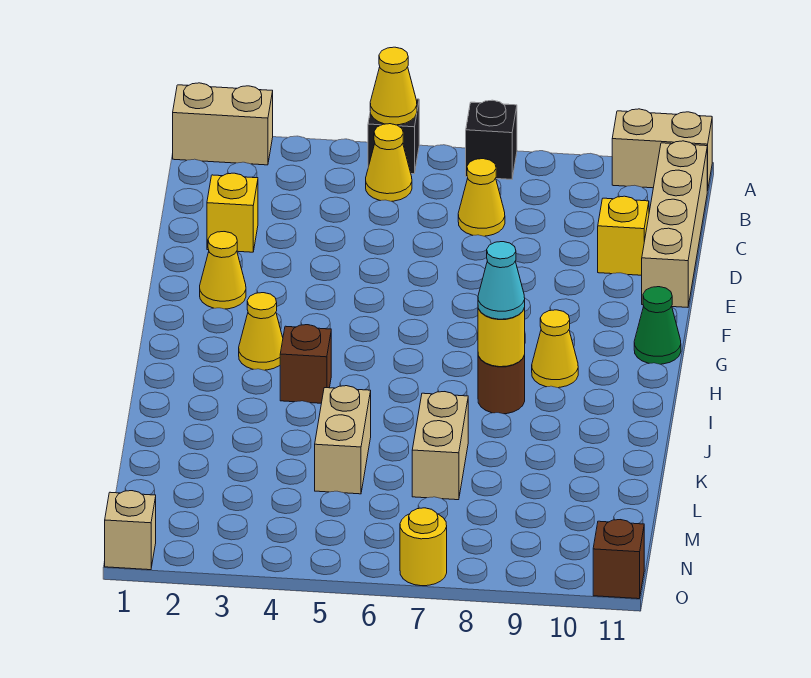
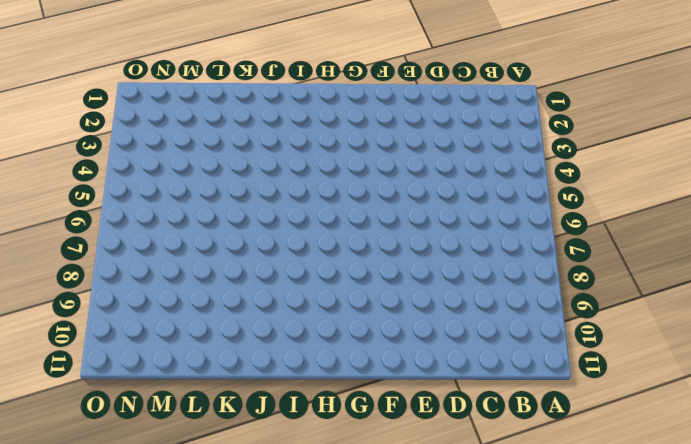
none -> tan brick A1:A2 level 1
none -> black brick A5 level 1
none -> black brick A7 level 1

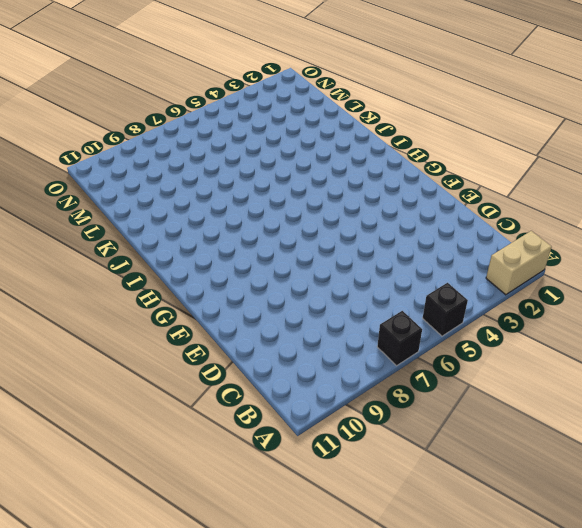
none -> tan brick A10:A11 level 1
none -> yellow cone B5 level 1
none -> tan brick B11:E11 level 1

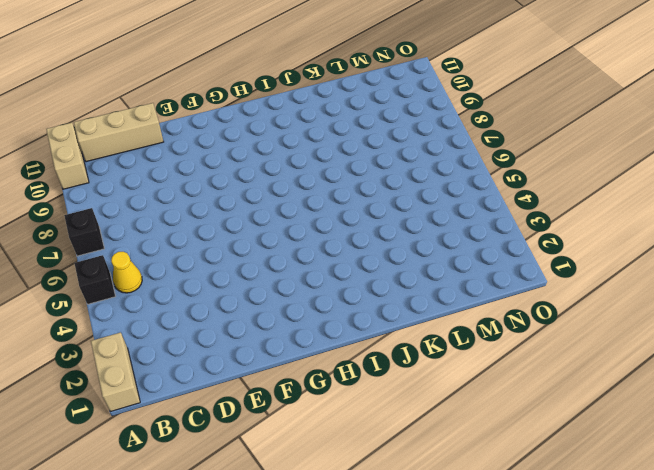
tan brick B11:D11 level 1 -> tan brick B11:E11 level 1
none -> yellow cone C7 level 1
none -> yellow brick D2 level 1
none -> yellow brick D10 level 1

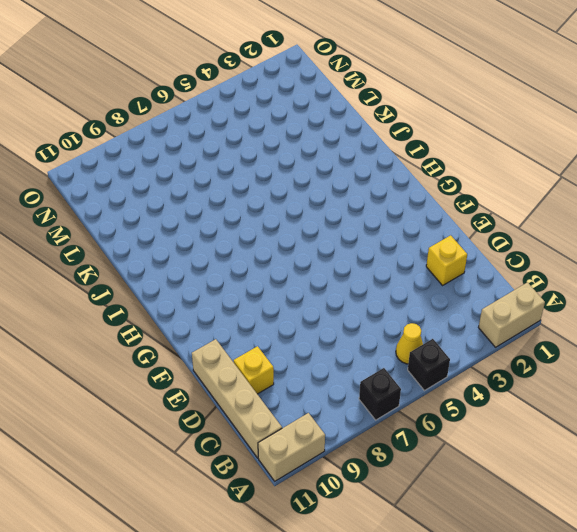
none -> yellow cone C7 level 1
none -> yellow cone F2 level 1
none -> green cone G11 level 1

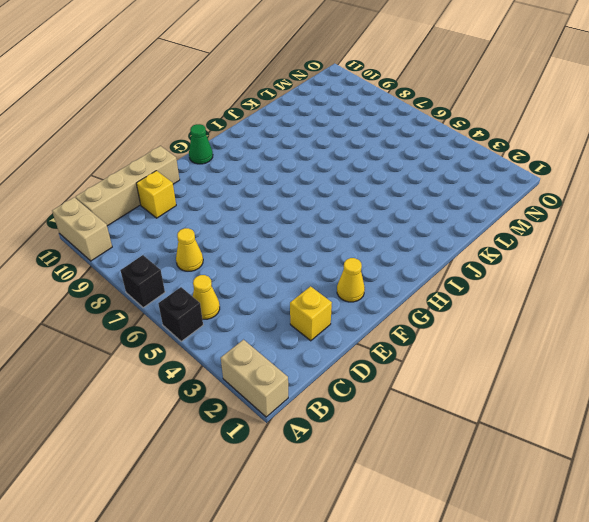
none -> yellow cone H3 level 1
none -> yellow cone H9 level 1
none -> brown brick I4 level 1

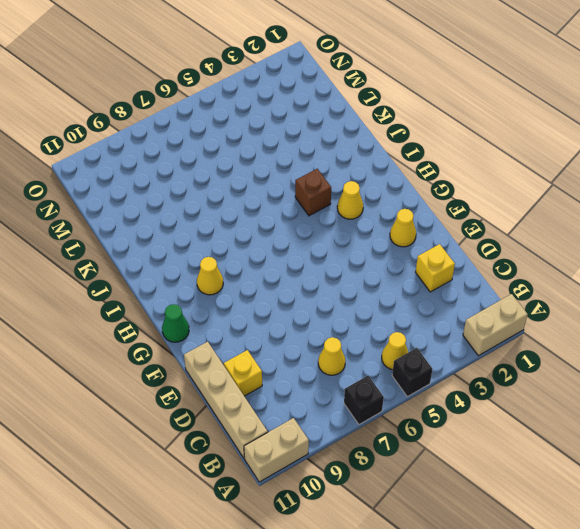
none -> brown round brick I8 level 1
none -> tan brick K5:L5 level 1
none -> tan brick K7:L7 level 1

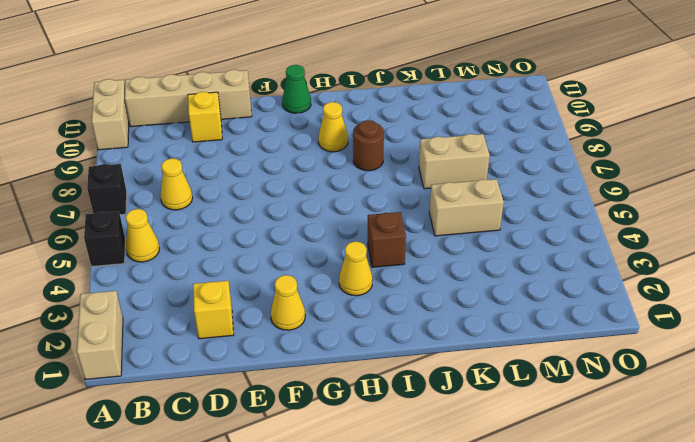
none -> tan brick O1 level 1
none -> yellow round brick O7 level 1
none -> brown brick O11 level 1

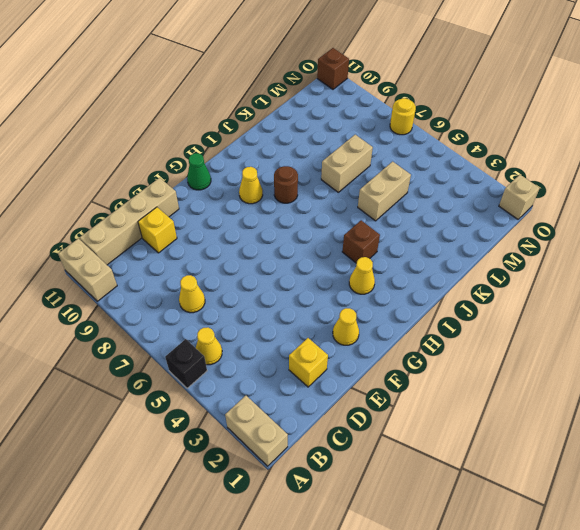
none -> black brick A7 level 1
none -> yellow cone A5 level 2
none -> yellow round brick I8 level 2

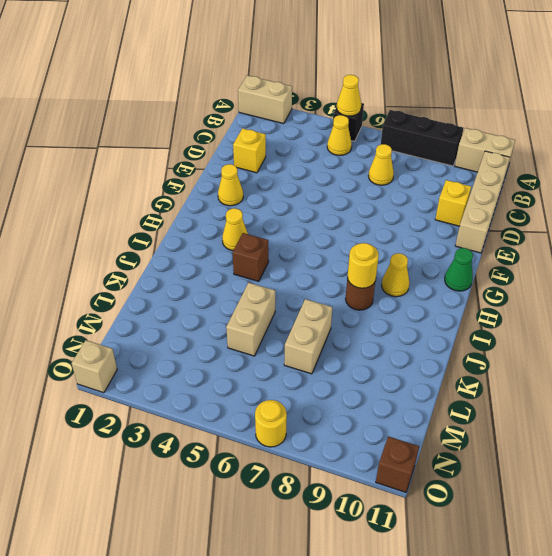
black brick A7:A9 level 1 -> black brick A7 level 1
none -> cyan cone I8 level 3

